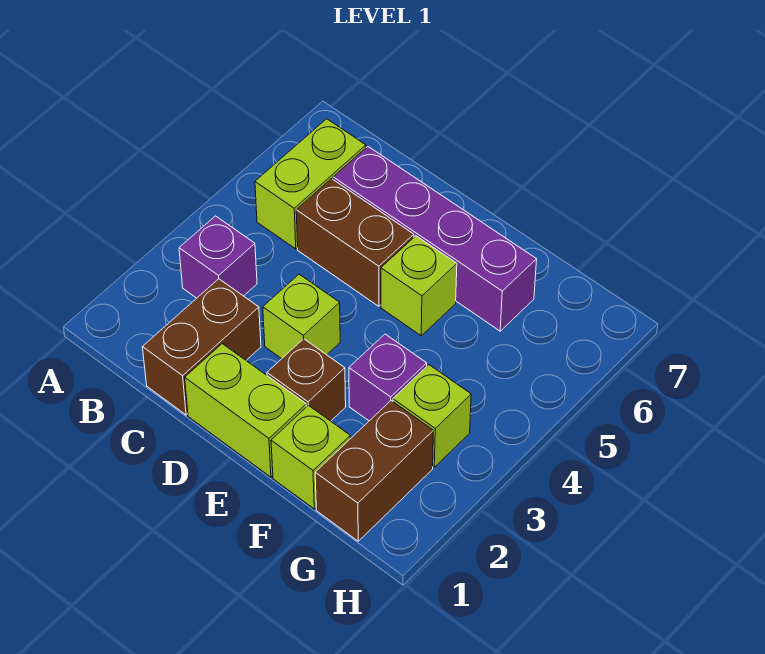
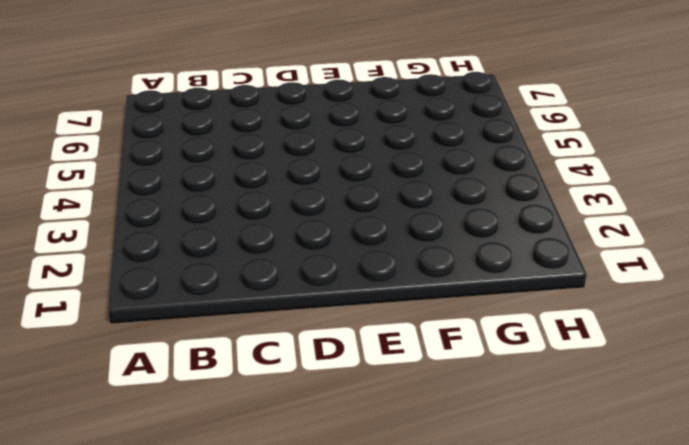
none -> purple brick B3 level 1
none -> lime brick B5:B6 level 1
none -> brown brick C1:C2 level 1

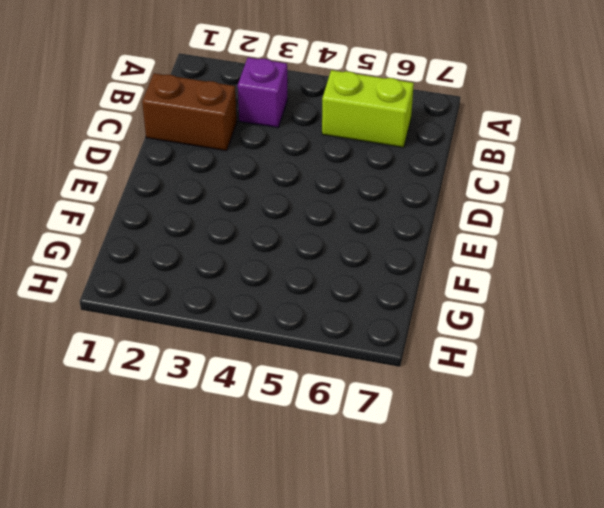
none -> brown brick C5:D5 level 1
none -> purple brick C6:F6 level 1
none -> lime brick D1:E1 level 1

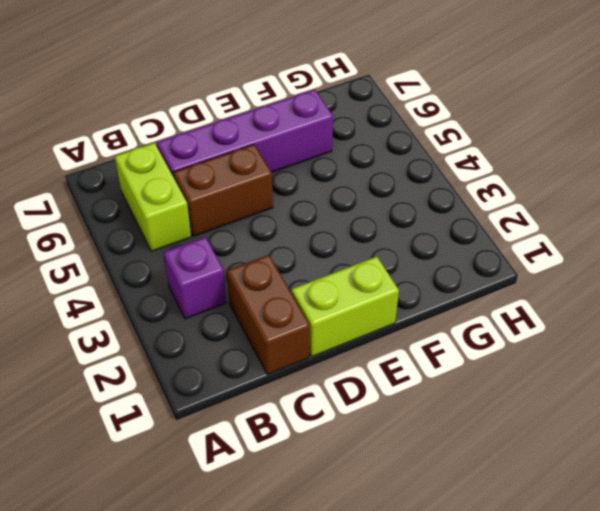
none -> lime brick D3 level 1
none -> brown brick E2 level 1
none -> lime brick E5 level 1

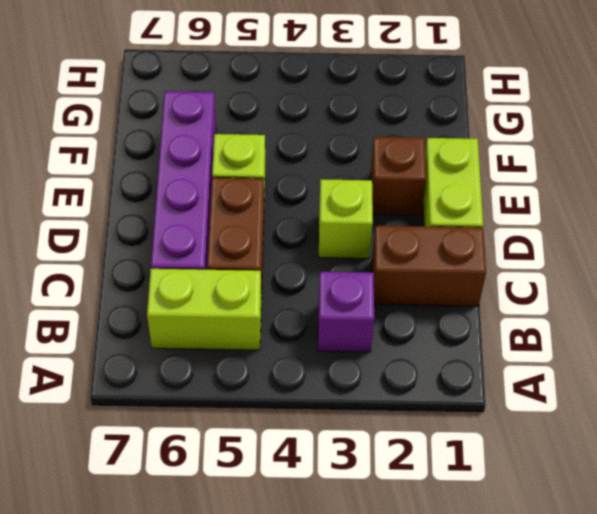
none -> lime brick F1 level 1
none -> purple brick F3 level 1
none -> brown brick G1:G2 level 1

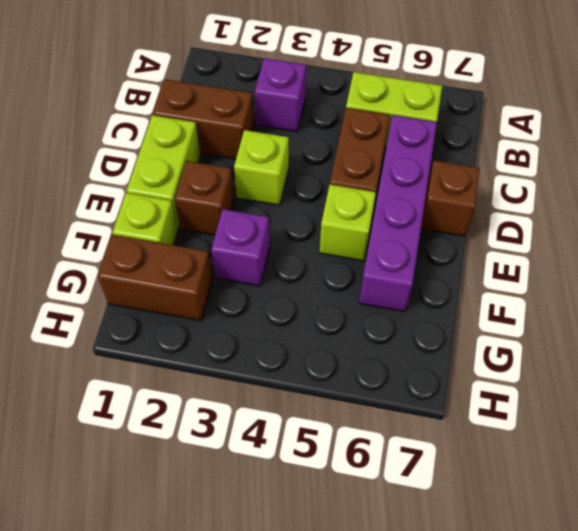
brown brick D7 level 1 -> none
none -> lime brick G3 level 1

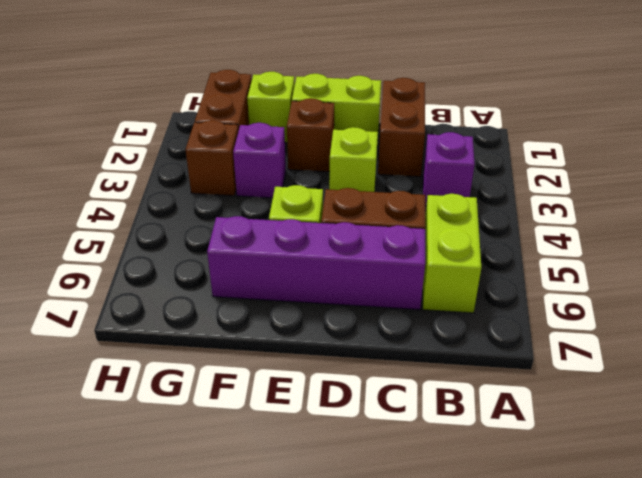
brown brick G3 level 1 -> lime brick G3 level 1

